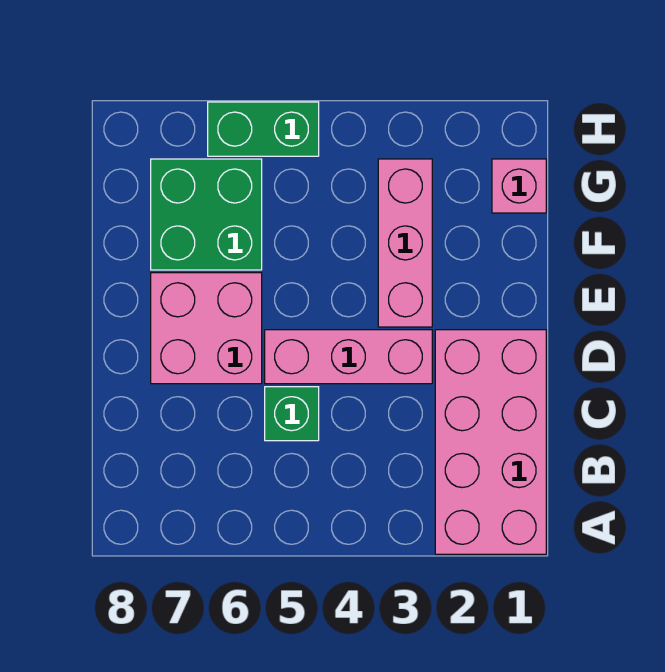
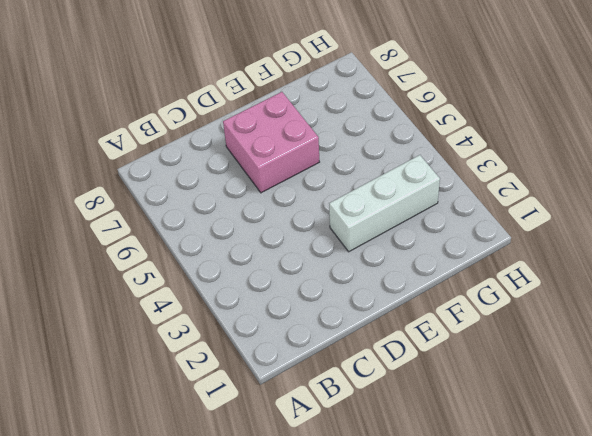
white brick E3:G3 level 1 -> pink brick E3:G3 level 1
none -> pink brick A1:D2 level 1
none -> green brick C5 level 1

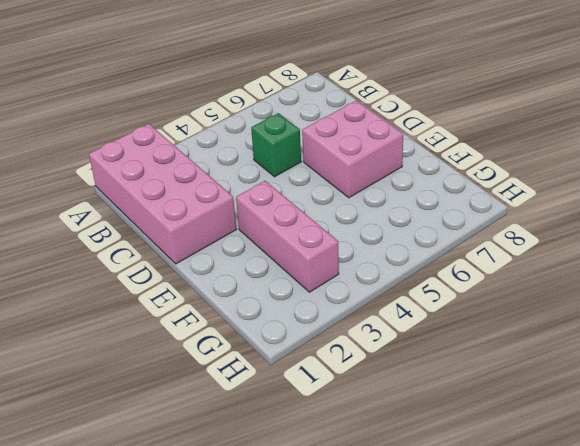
none -> pink brick D3:D5 level 1
none -> green brick F6:G7 level 1

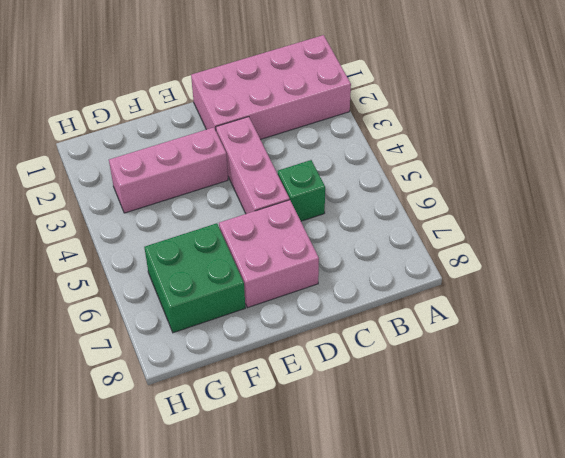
none -> pink brick G1 level 1
none -> green brick H5:H6 level 1

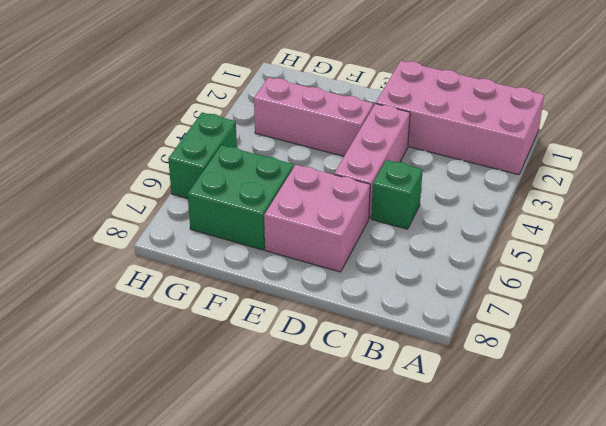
none -> pink brick G1 level 1

